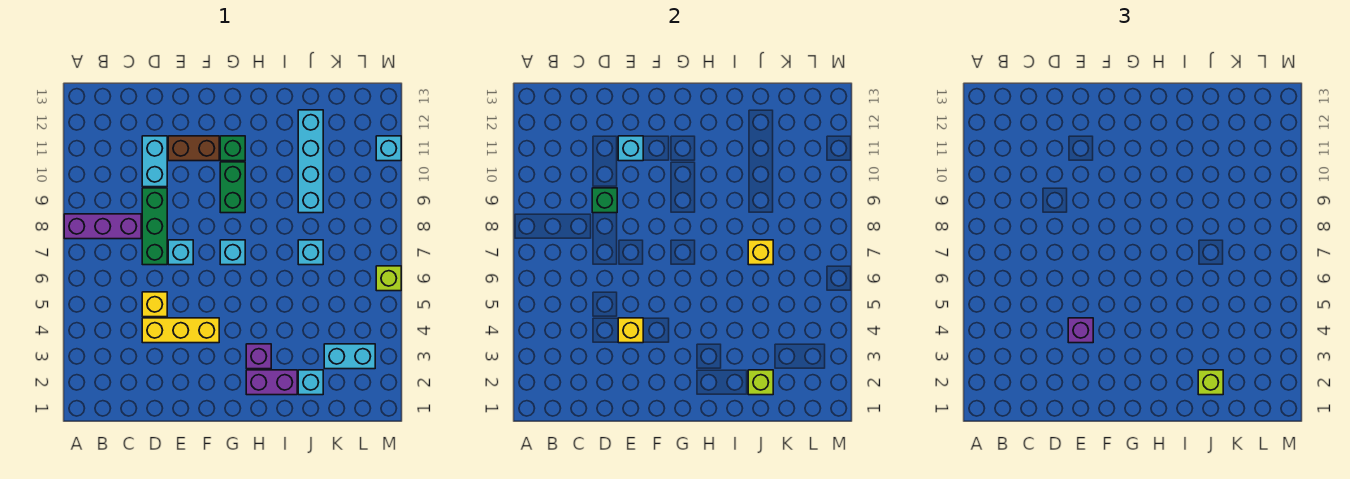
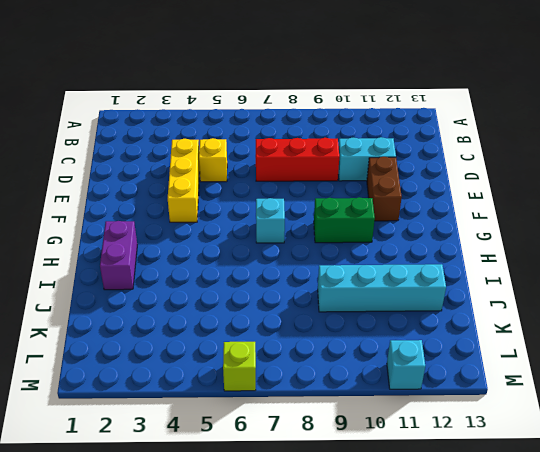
red brick D7:D9 level 1 -> green brick D7:D9 level 1
none -> purple brick A8:C8 level 1
none -> cyan brick E7 level 1
none -> green brick G11 level 1

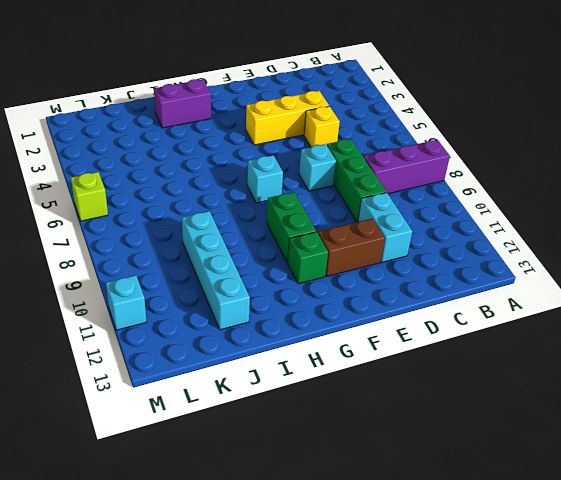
none -> purple brick H3 level 1
none -> cyan brick J2 level 1
none -> cyan brick J7 level 1

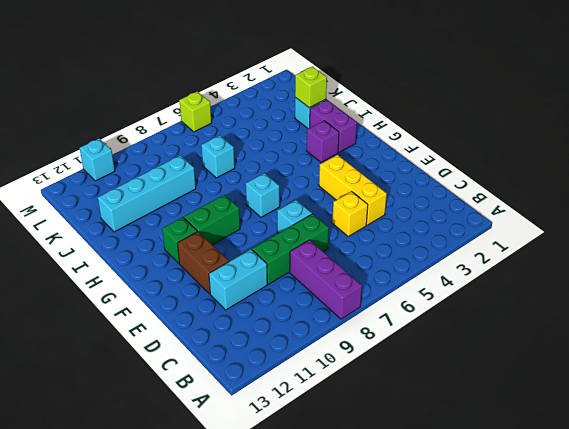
none -> cyan brick K3:L3 level 1
none -> green brick D9 level 2
none -> yellow brick E4 level 2

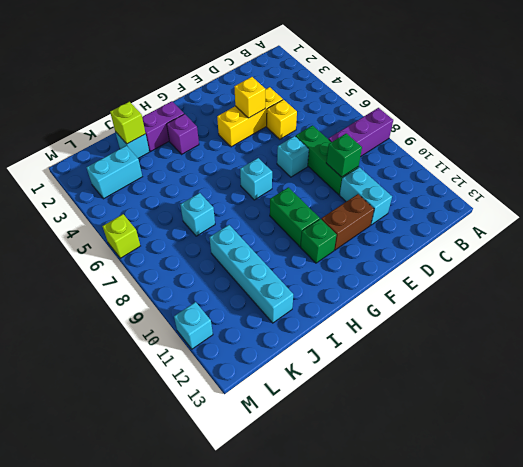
none -> cyan brick E11 level 2
none -> yellow brick J7 level 2
none -> purple brick E4 level 3

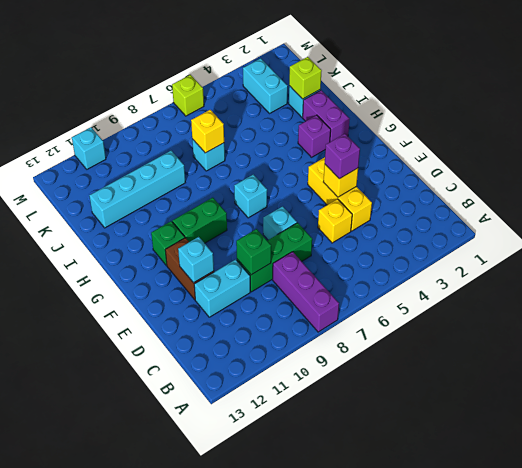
none -> lime brick J2 level 3

